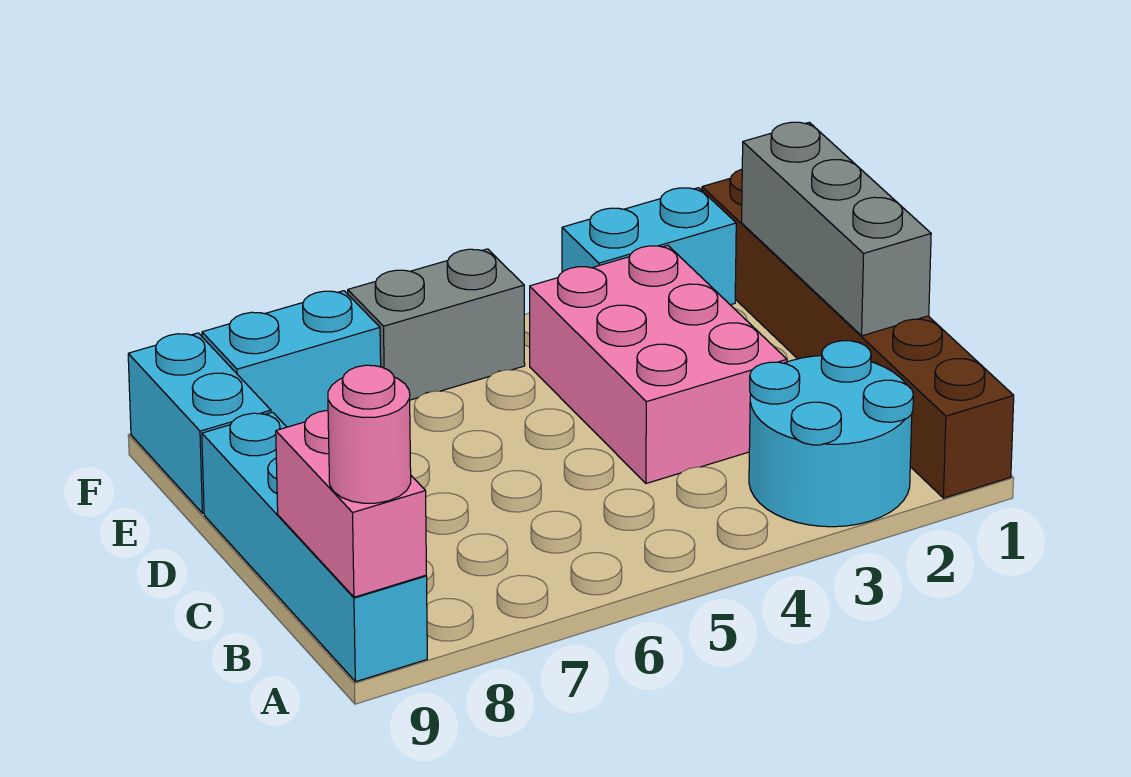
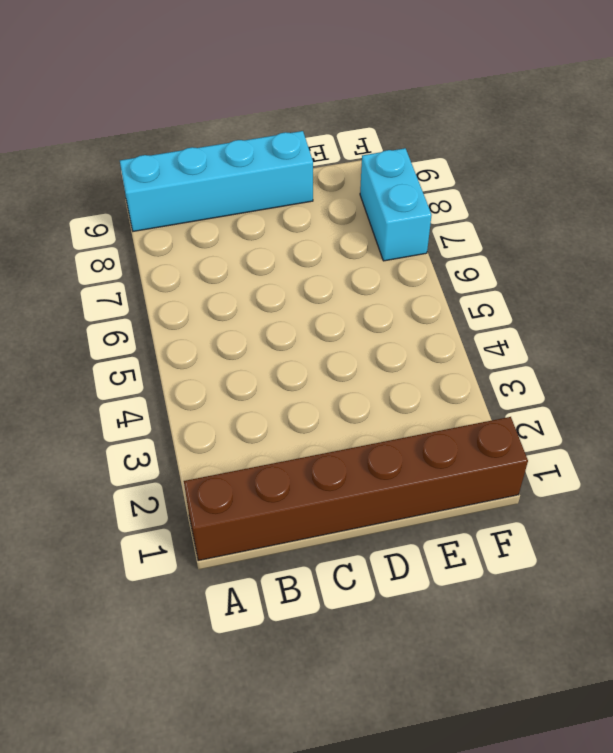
none -> cyan round brick A2:B3 level 1
none -> pink brick C3:E4 level 1

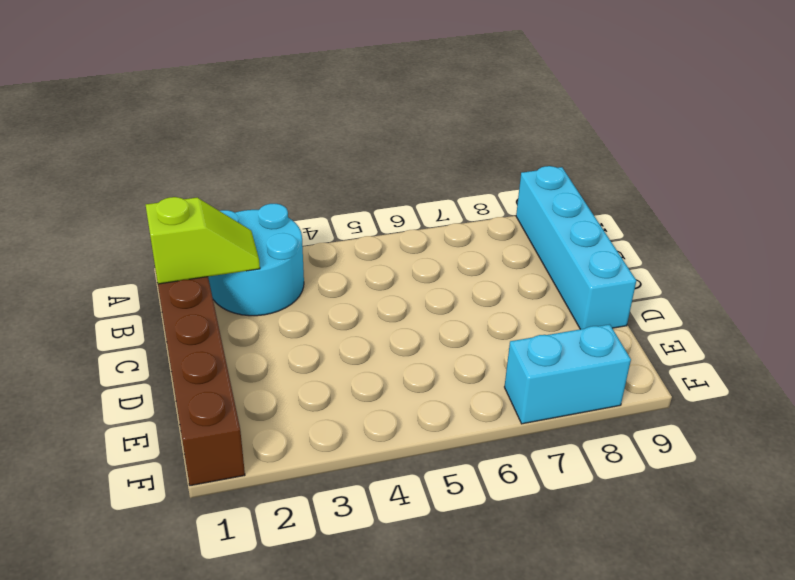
lime slope B1:B2 level 2 top 1 -> none
none -> pink brick C3:E4 level 1
none -> cyan brick E9:F9 level 1

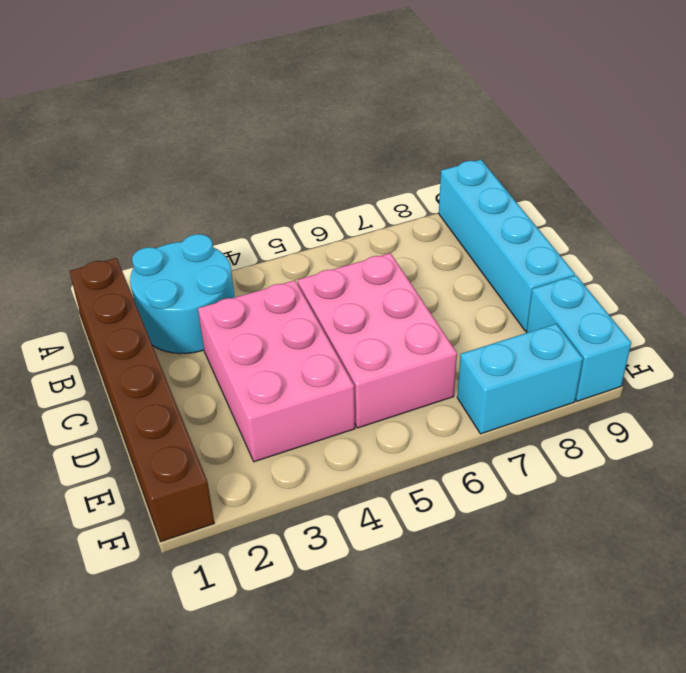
pink brick C5:E6 level 1 -> none
none -> cyan brick F2:F3 level 1
none -> grey brick F5:F6 level 1

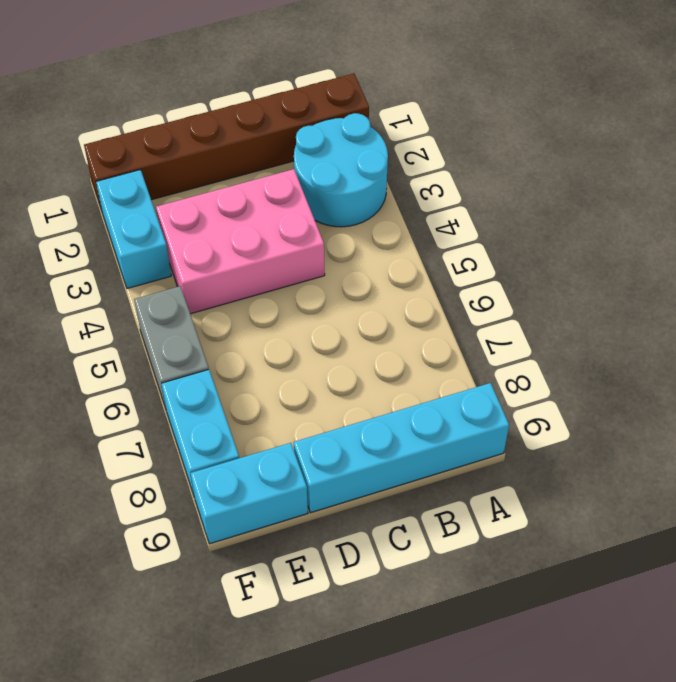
none -> pink brick A9:B9 level 2
none -> grey brick C1:E1 level 2

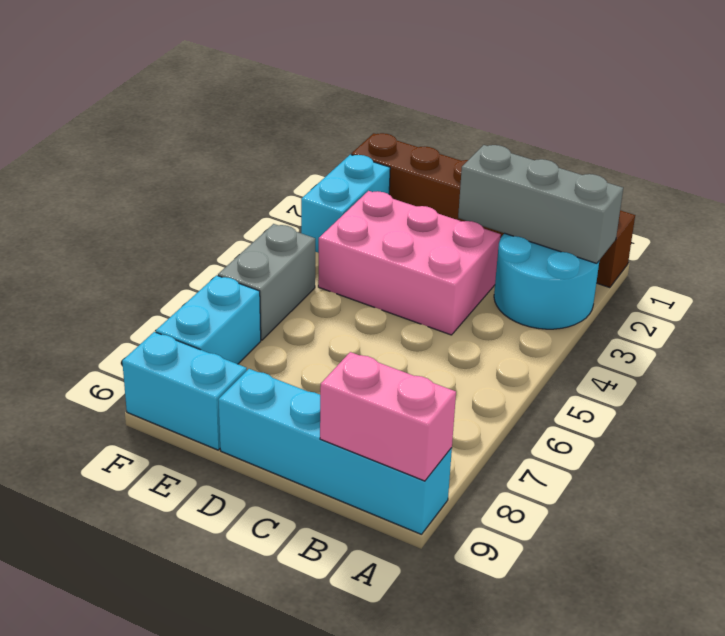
grey brick A2:C2 level 2 -> grey brick C1:E1 level 2
none -> pink round brick A9 level 3

